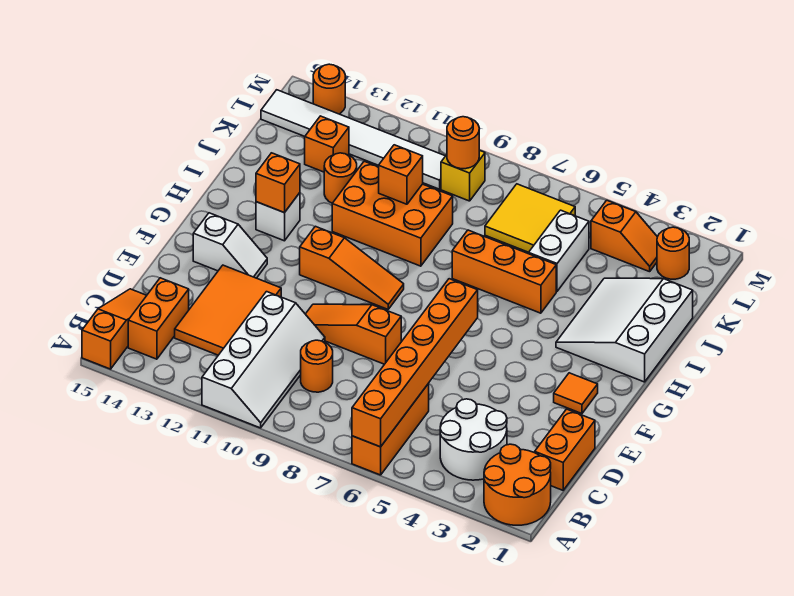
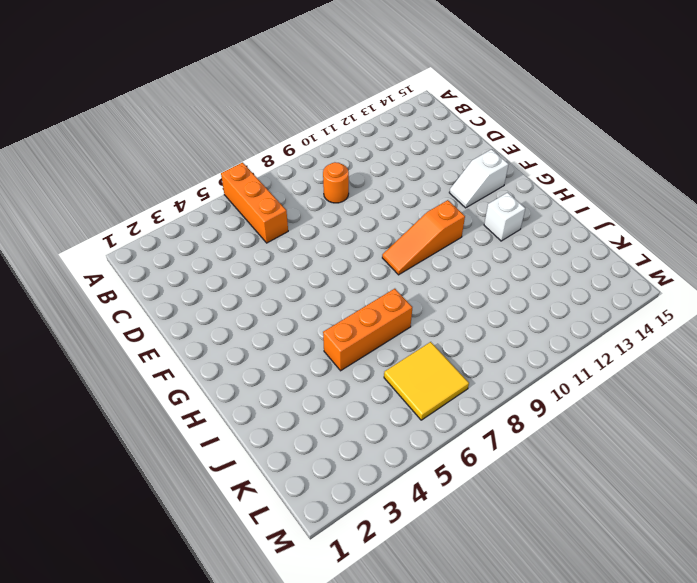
none -> orange round brick A1:B2 level 1
none -> white slope A10:D11 level 1 top 11
none -> orange slope A15:C15 level 1 top A
none -> white round brick B3:C4 level 1

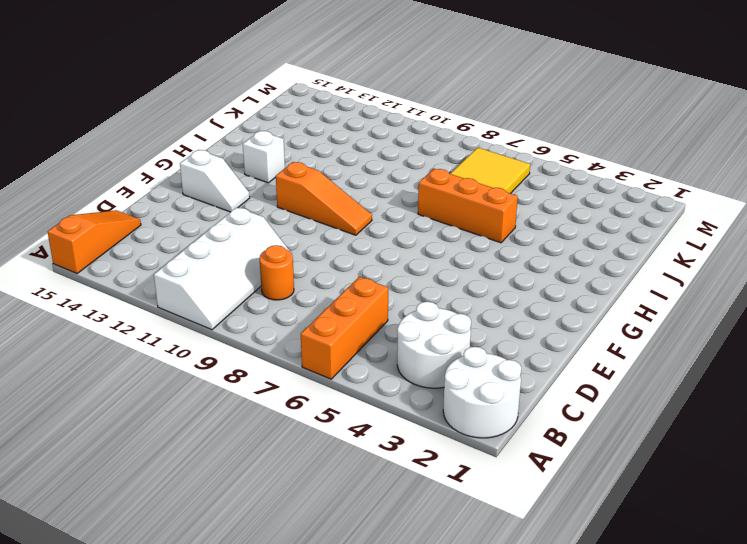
white round brick A1:B2 level 1 -> orange round brick A1:B2 level 1
none -> orange brick B14:C14 level 1
none -> orange brick C1:D1 level 1
none -> orange tile C12:E13 level 1
none -> orange slope E8:E10 level 1 top 8

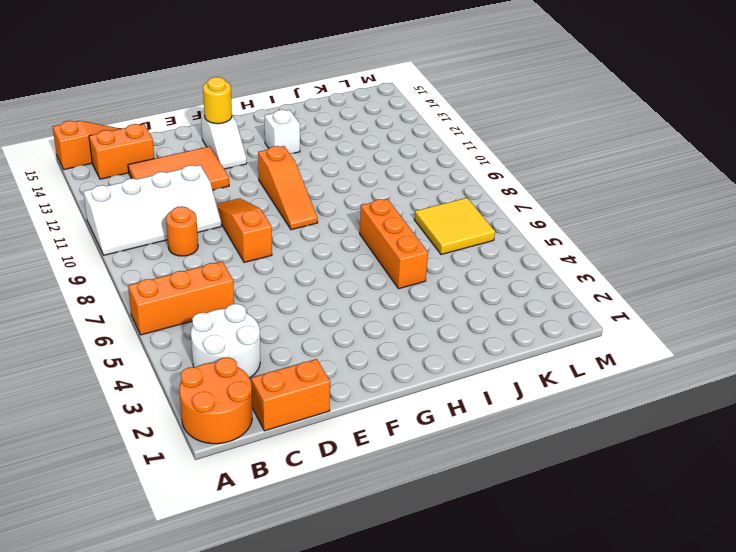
yellow round brick F14 level 2 -> none
none -> orange tile F2 level 1
none -> white slope H1:J3 level 1 top 1
none -> orange brick I9:J11 level 1
none -> white brick J5:K5 level 1

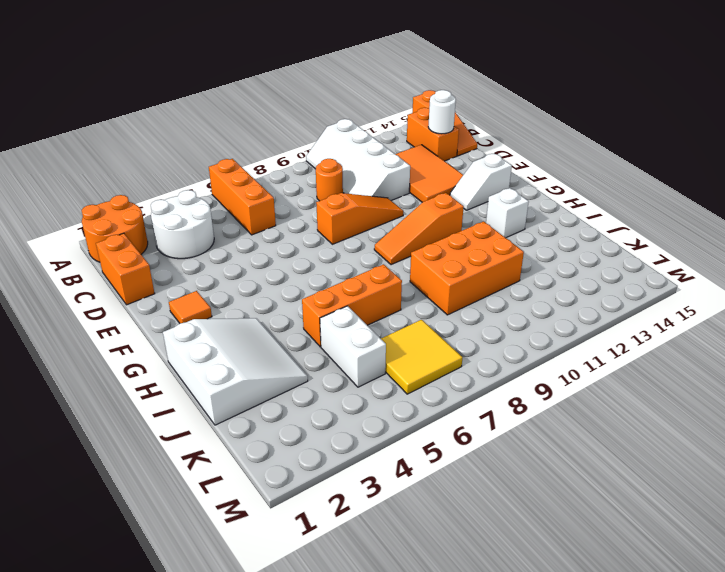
white round brick C14 level 2 -> none
none -> orange round brick J12 level 1
none -> orange brick K13 level 1
none -> orange round brick L2 level 1
none -> orange slope L3:L4 level 1 top 4

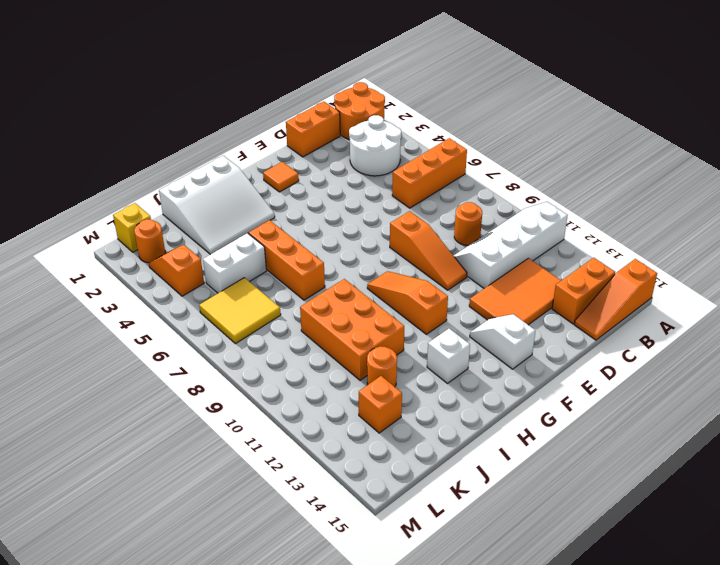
yellow brick L1 level 1 -> yellow brick L9 level 1
none -> white tile L10:L15 level 1
none -> orange round brick M14 level 1
none -> orange brick A6:F6 level 2
none -> orange brick H13 level 2

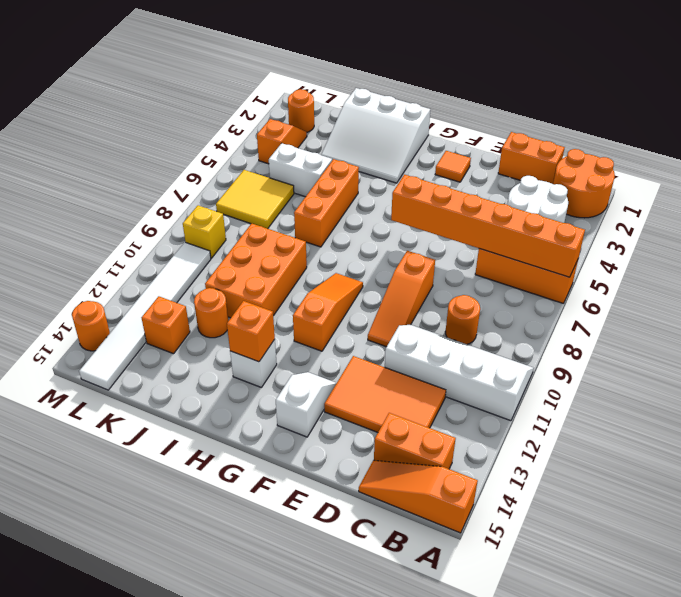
none -> orange brick J10 level 2
none -> orange round brick L9 level 2

